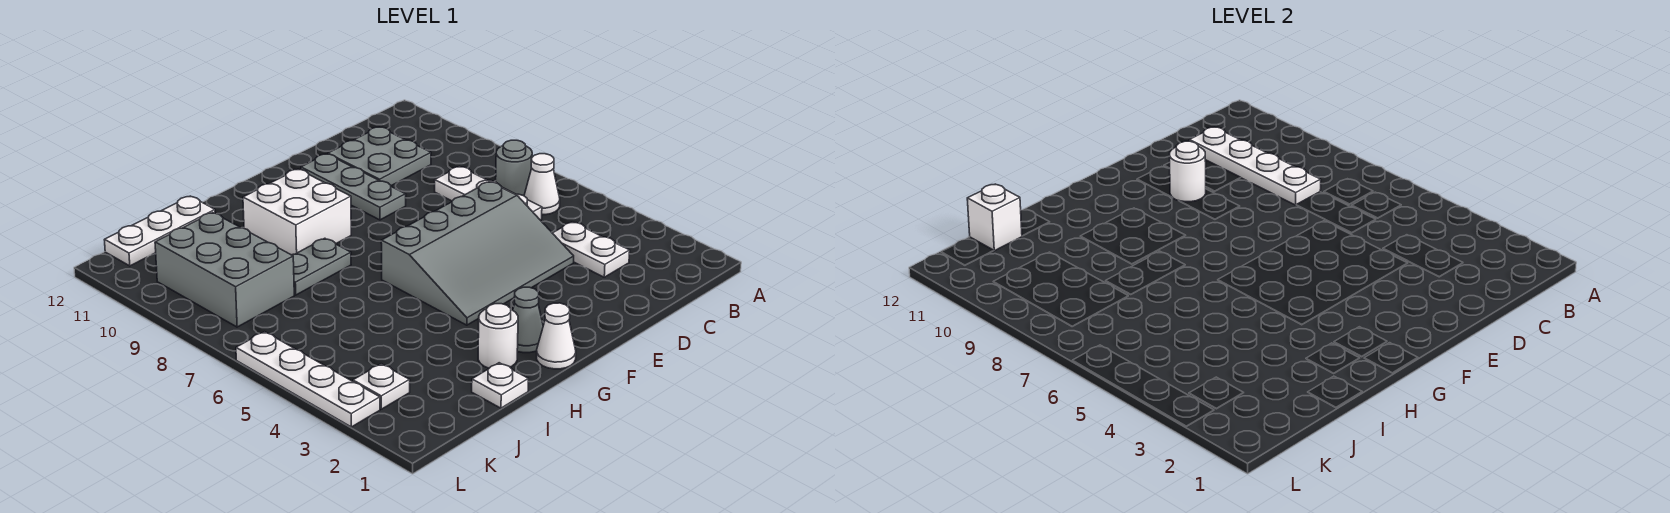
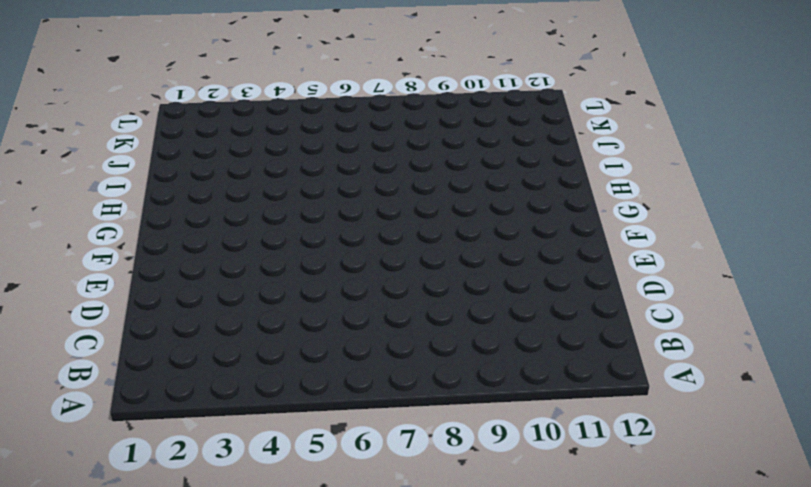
none -> white cone B6 level 1
none -> grey round brick B7 level 1
none -> white plate C3:C4 level 1

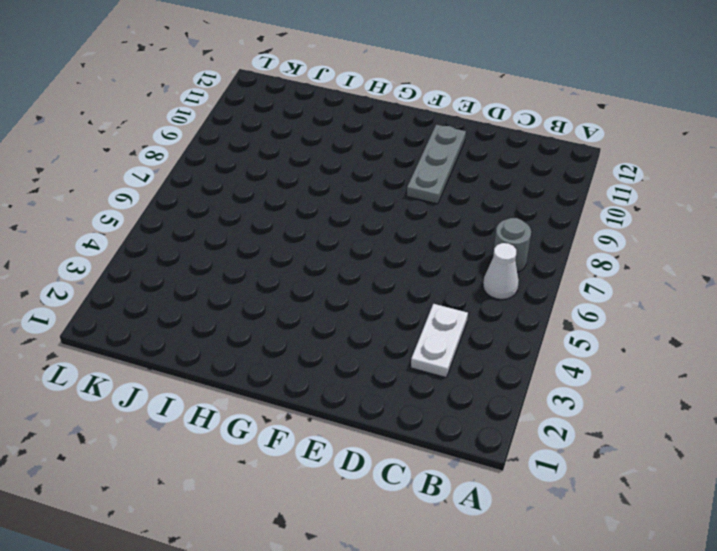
none -> white plate C6:C8 level 1
none -> grey plate C10:D11 level 1
none -> grey slope D4:G6 level 1 top 6

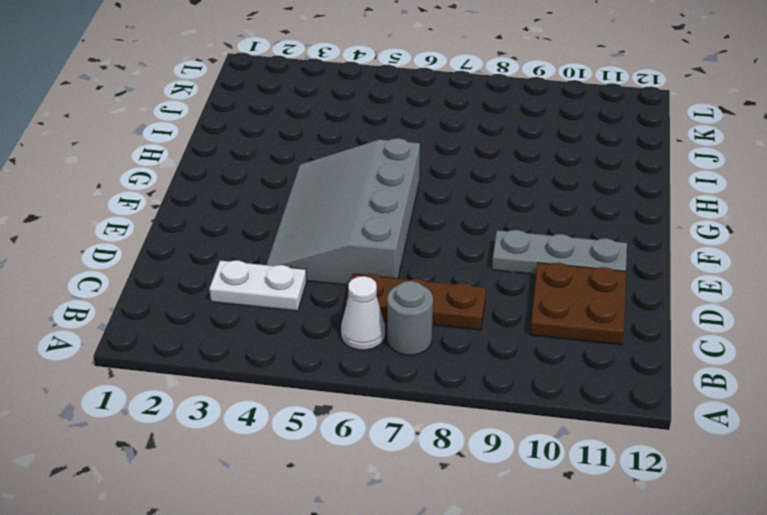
brown plate C6:C8 level 1 -> white plate C6:C8 level 1
brown plate C10:D11 level 1 -> grey plate C10:D11 level 1
none -> white cone G1 level 1
none -> grey cone G2 level 1
none -> white brick G9:H10 level 1

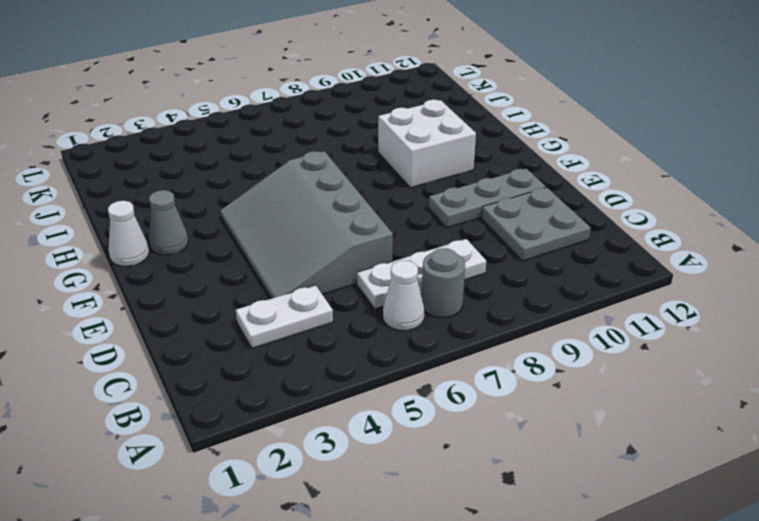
none -> white round brick H2 level 1
none -> grey plate H8:I8 level 1
none -> white plate I1 level 1

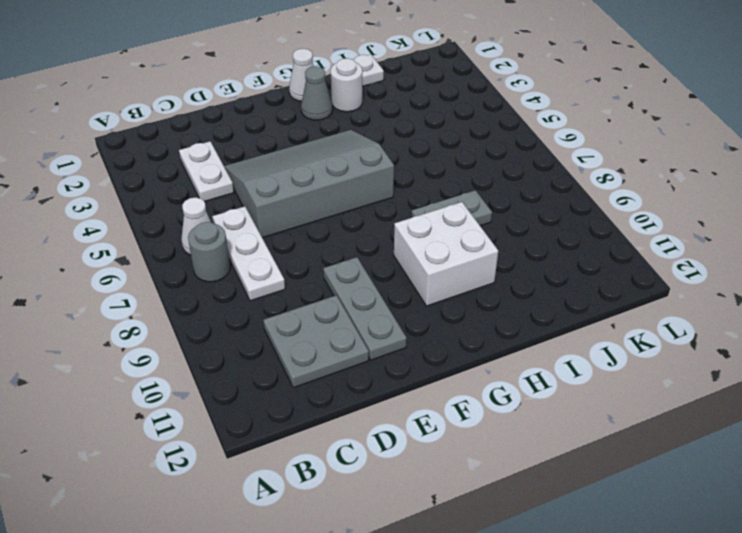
none -> white plate I12:K12 level 1
none -> grey brick J8:K10 level 1
none -> white plate K3 level 1

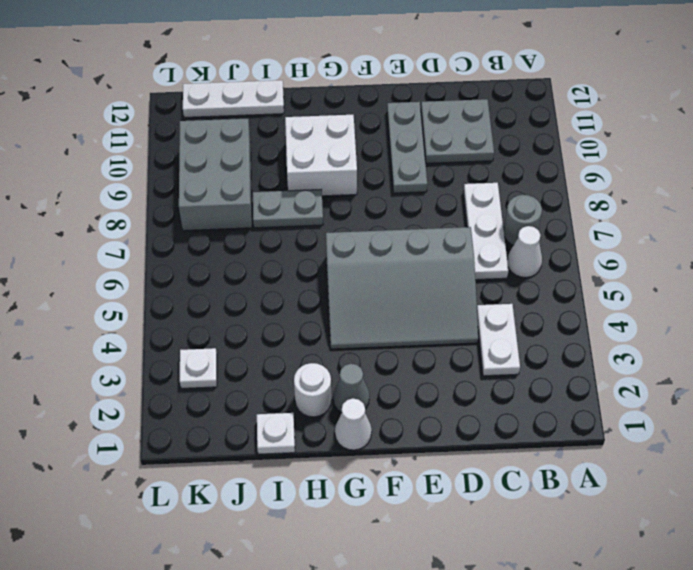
none -> white plate L3:L6 level 1
none -> white plate C8:C11 level 2
none -> white round brick E10 level 2

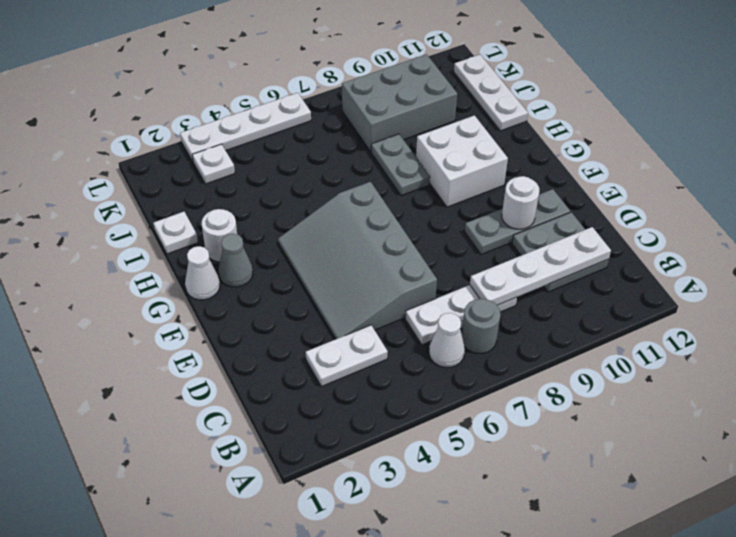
none -> white brick J12 level 2

